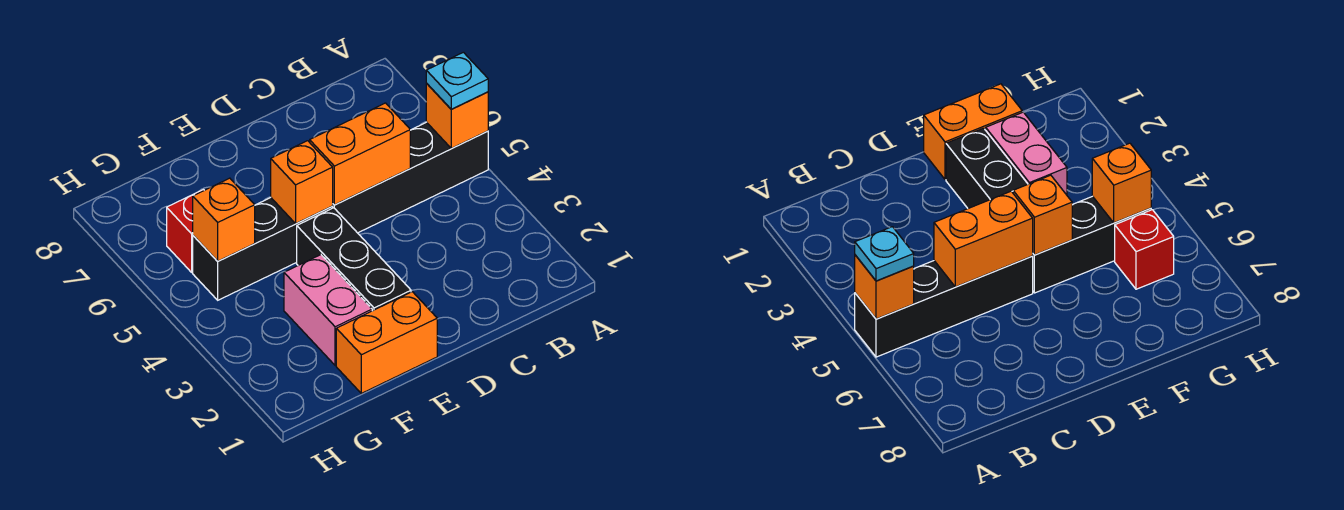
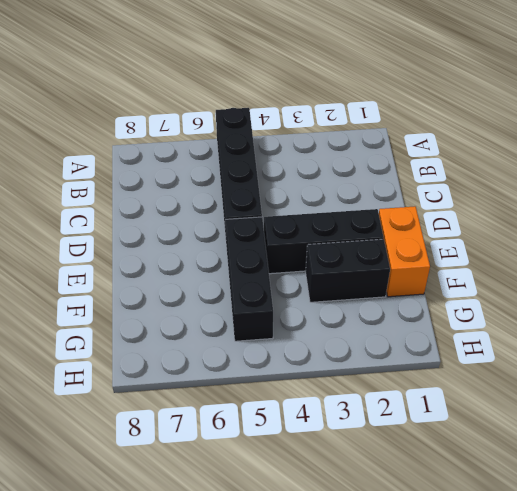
black brick F2:F3 level 1 -> pink brick F2:F3 level 1
none -> red brick G6 level 1
none -> orange brick A5 level 2

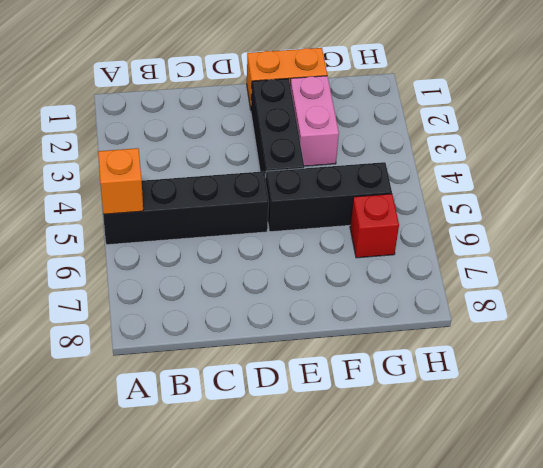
none -> orange brick C5:D5 level 2
none -> orange brick E5 level 2

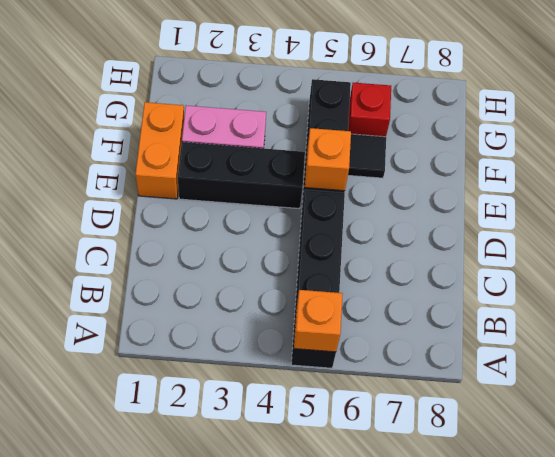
black tile F6 level 1 -> none
none -> orange brick C5:D5 level 2
none -> orange brick G5 level 2

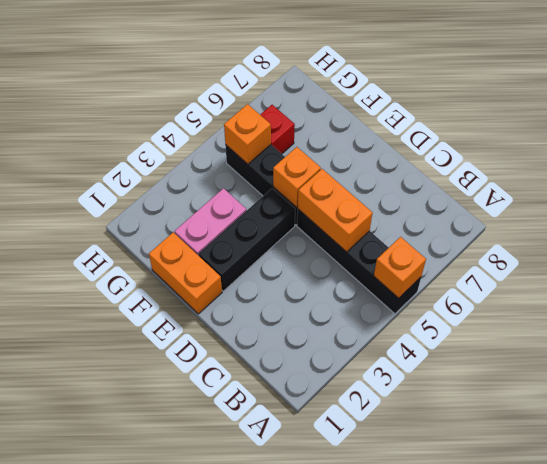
none -> cyan plate A5 level 3

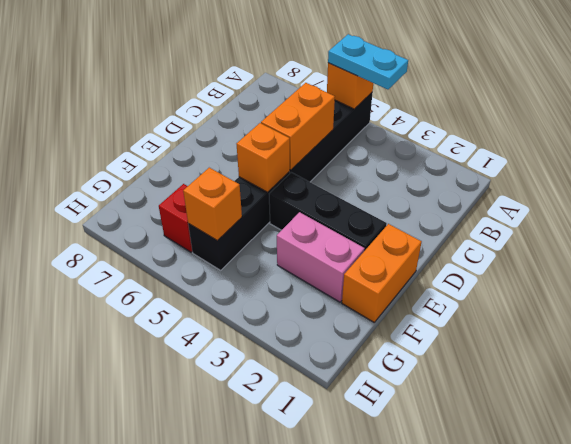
cyan plate A4:A5 level 3 -> cyan plate A5 level 3

